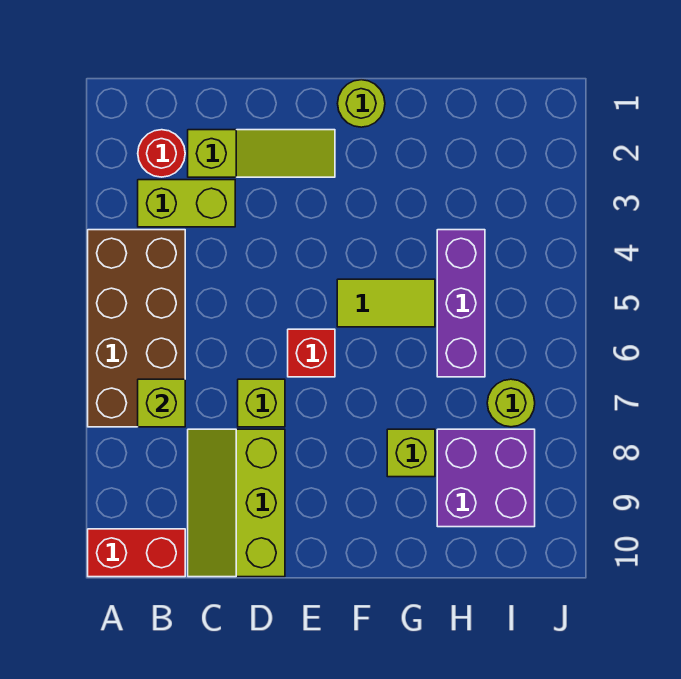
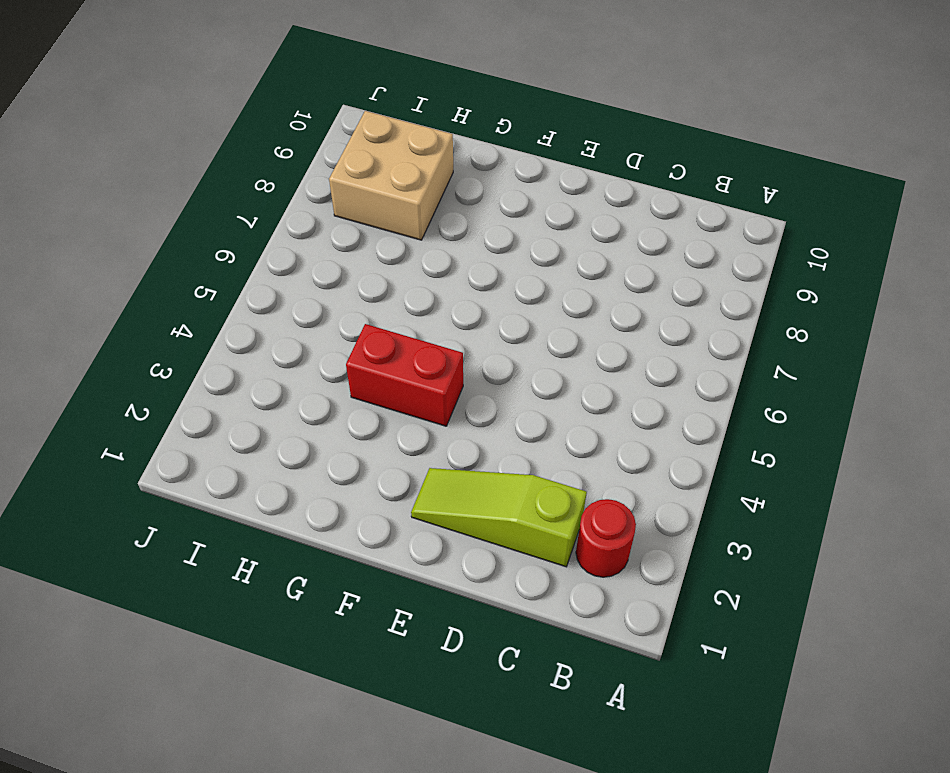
red brick F4:G4 level 1 -> red brick A10:B10 level 1
tan brick H8:I9 level 1 -> purple brick H8:I9 level 1
none -> brown brick A4:B7 level 1
none -> lime brick B3:C3 level 1
none -> lime slope C8:D10 level 1 top D

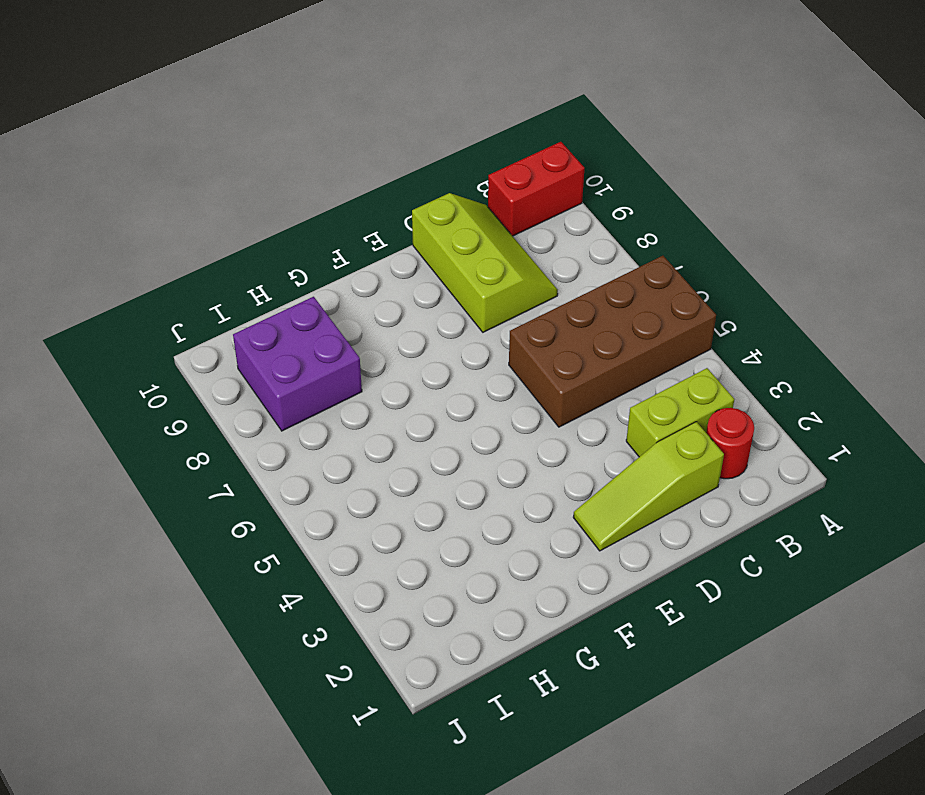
brown brick A5:D6 level 1 -> brown brick A4:B7 level 1
none -> lime brick D7 level 1
none -> red brick E6 level 1
none -> lime round brick F1 level 1

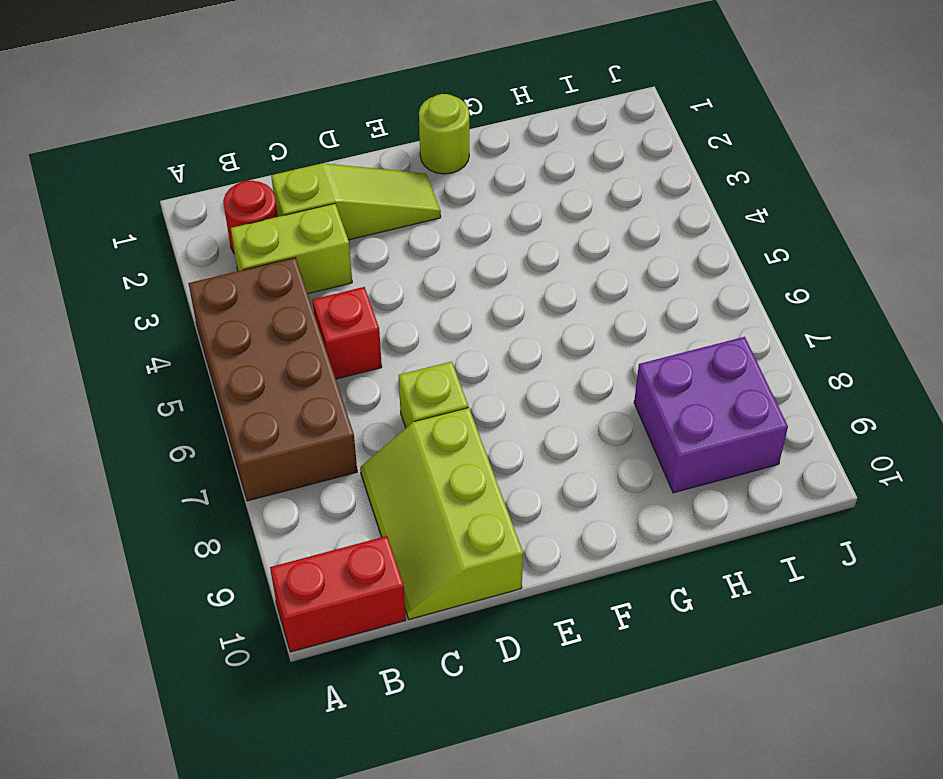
red brick C5 level 1 -> red brick E6 level 1
none -> lime tile F5:G5 level 1
none -> lime brick G8 level 1
none -> purple brick H4:H6 level 1

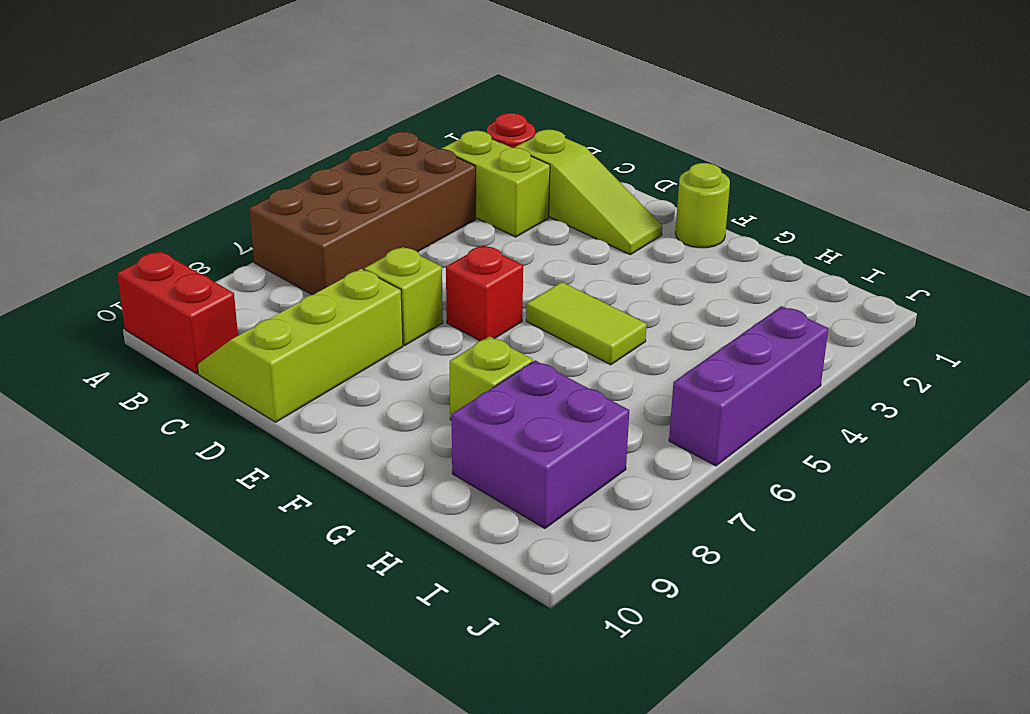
purple brick J4:J6 level 1 -> purple brick H4:H6 level 1
none -> lime round brick I7 level 1
none -> lime brick B7 level 2

